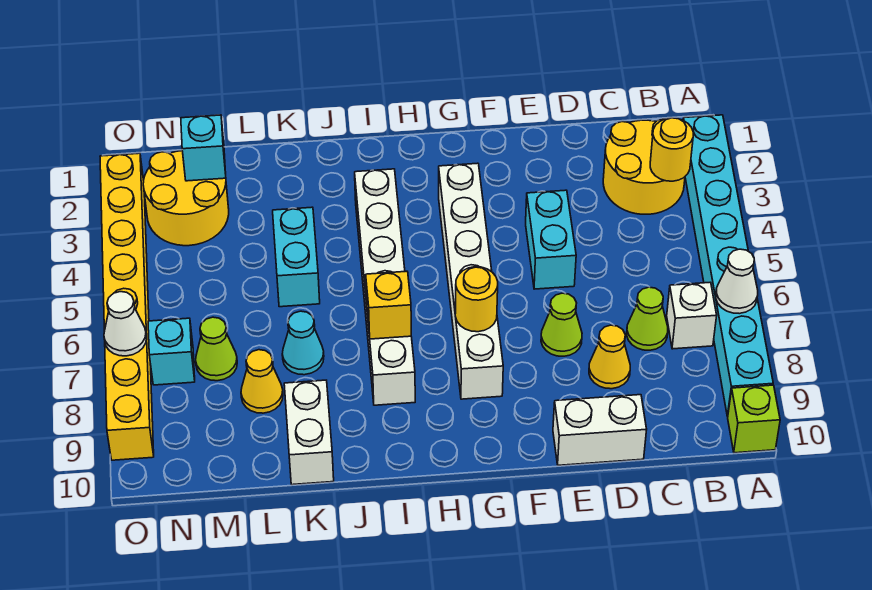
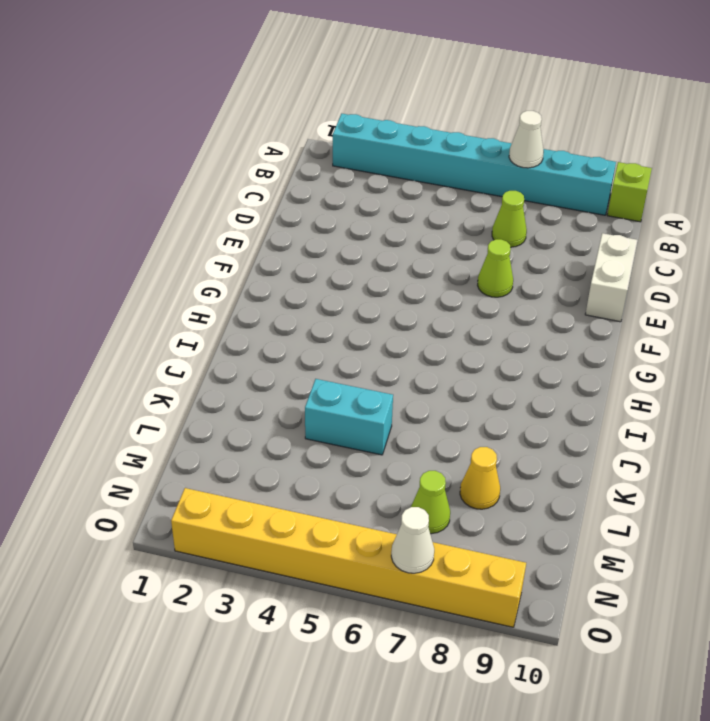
none -> yellow round brick B2:C3 level 1
none -> white brick B7 level 1
none -> yellow cone D8 level 1

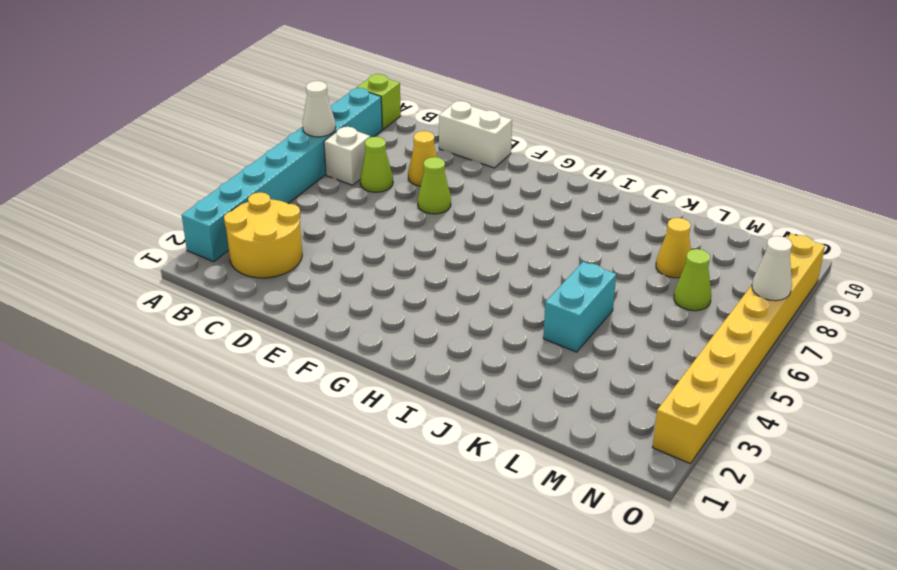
none -> cyan brick E4:E5 level 1
none -> white brick G3:G8 level 1
none -> white brick I3:I8 level 1

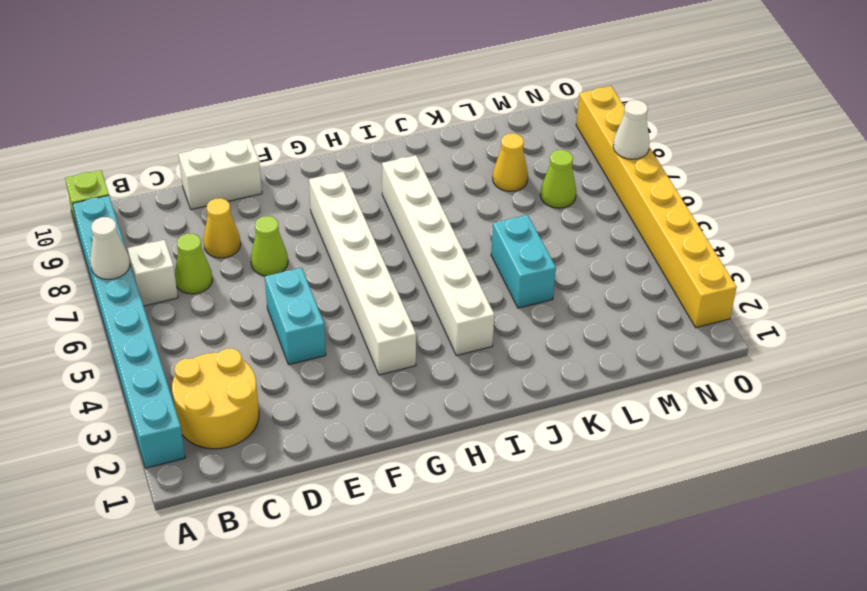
none -> cyan cone K7 level 1
none -> white brick K9:K10 level 1
none -> yellow round brick M2:N3 level 1

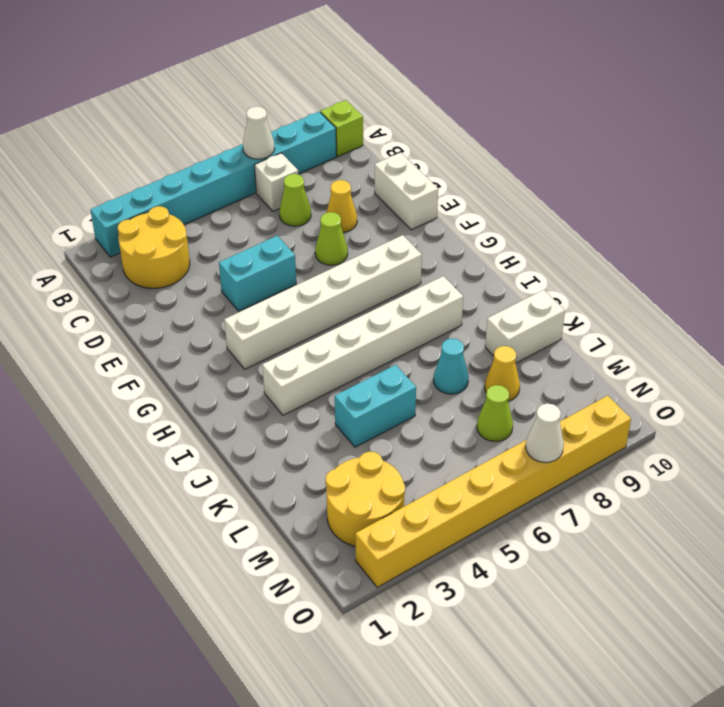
none -> cyan brick N7 level 1
none -> yellow round brick B3 level 2
none -> yellow round brick G7 level 2

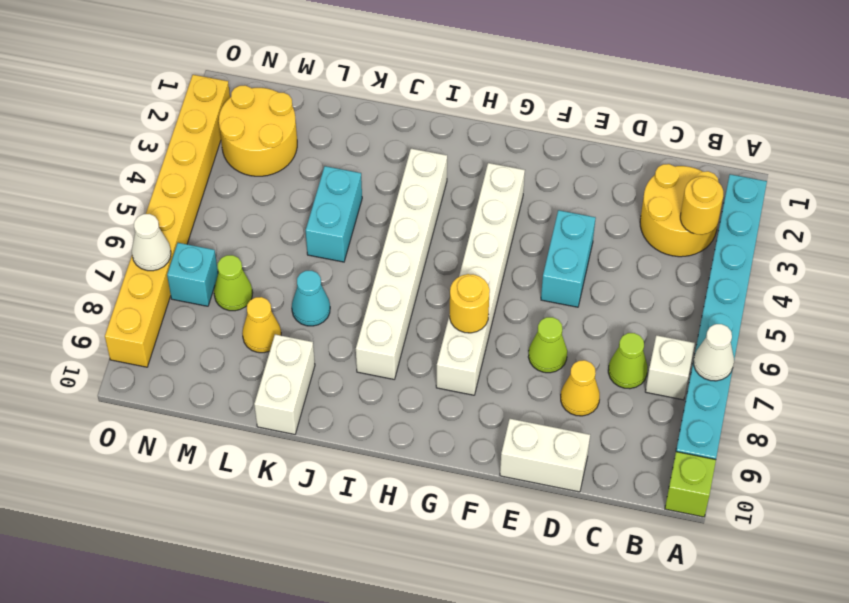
none -> yellow brick I7 level 2
none -> cyan brick M2 level 2

